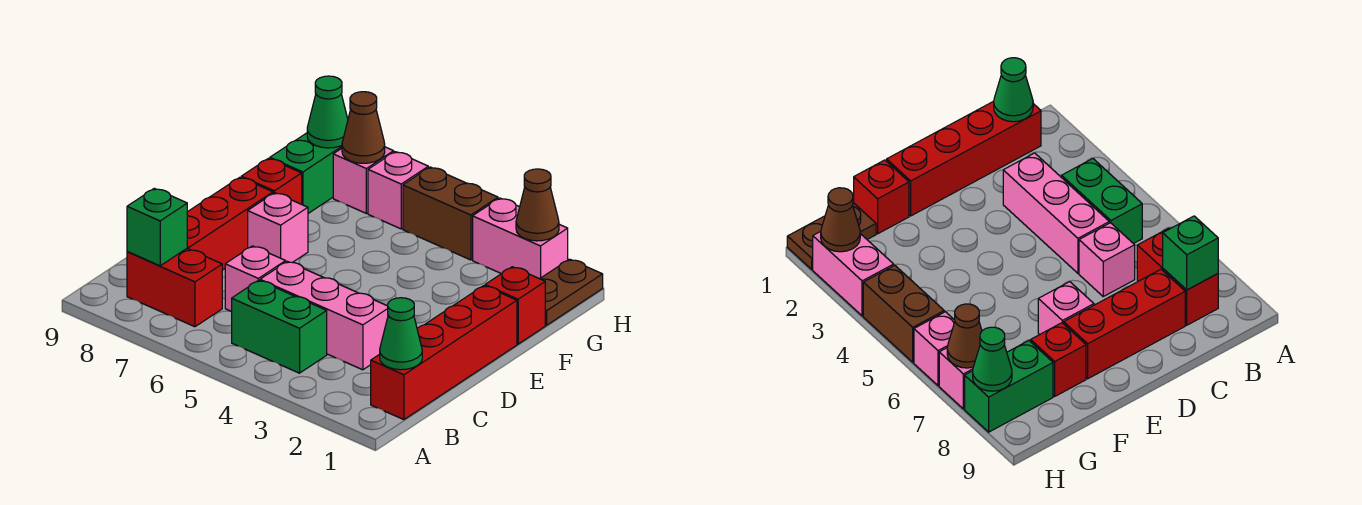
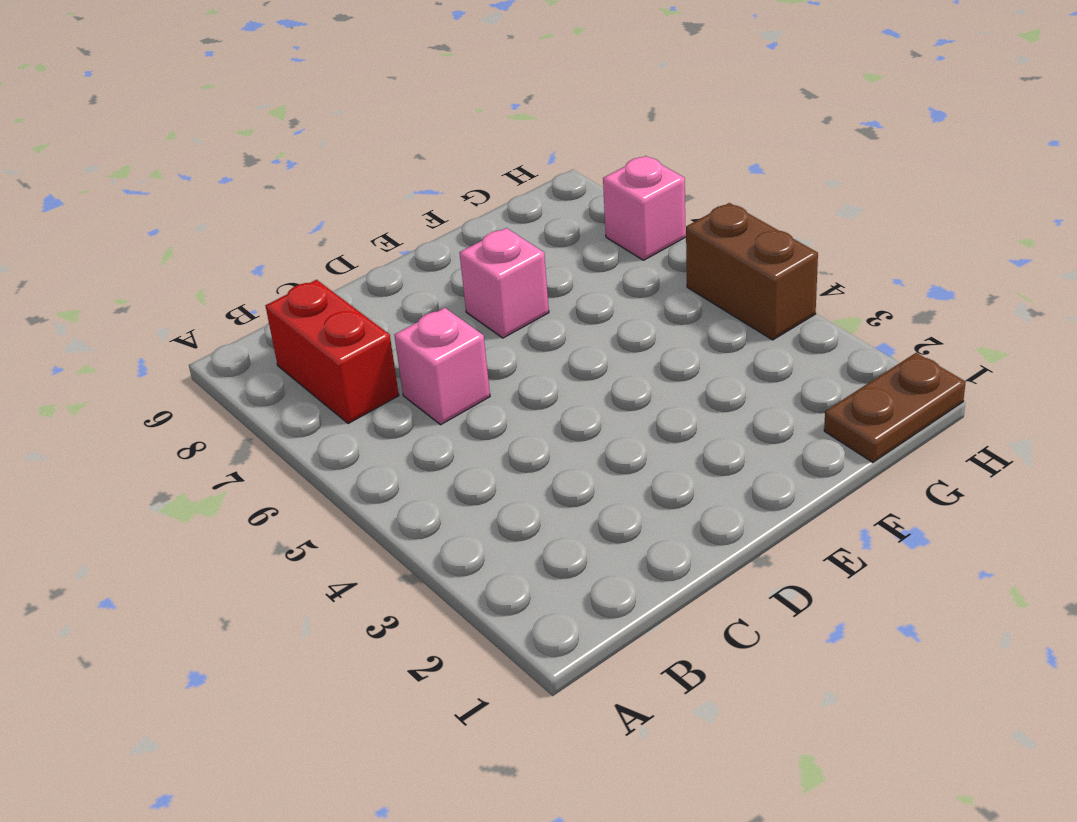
none -> red brick B1:E1 level 1
none -> green brick B4:B5 level 1
none -> pink brick C3:C5 level 1

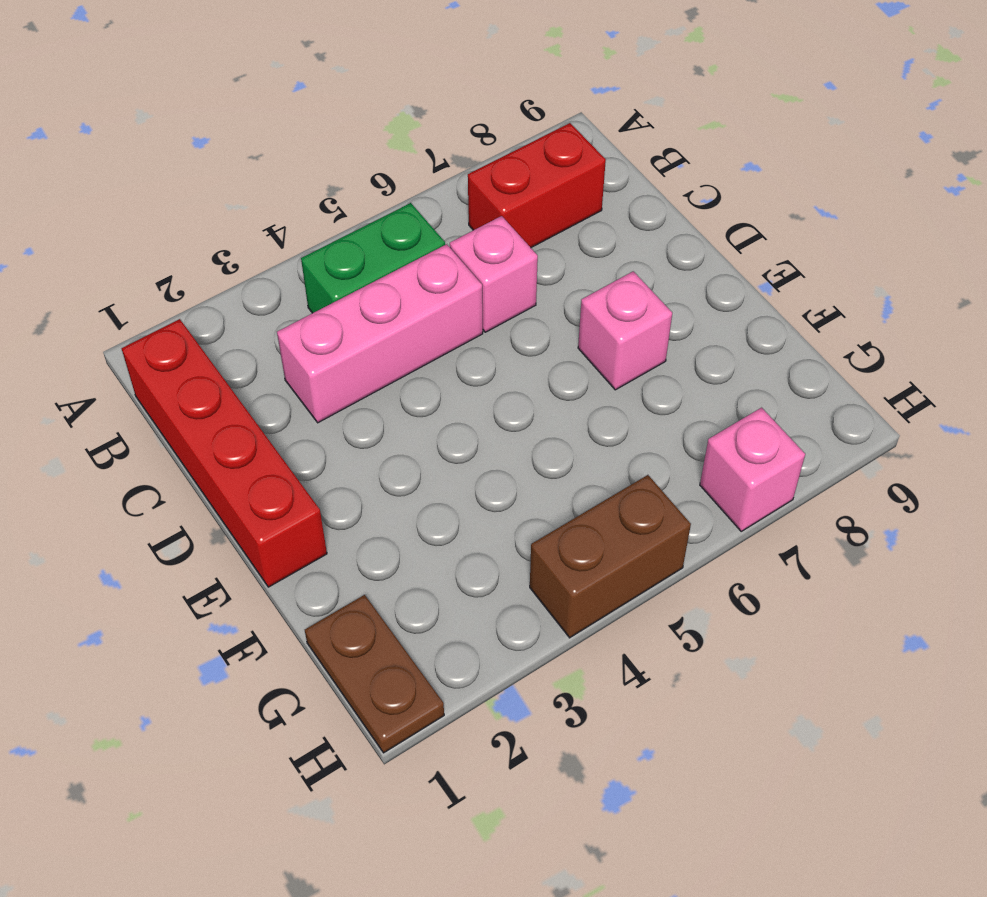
none -> red brick C8:E8 level 1
none -> red brick F1 level 1
none -> red brick F8 level 1

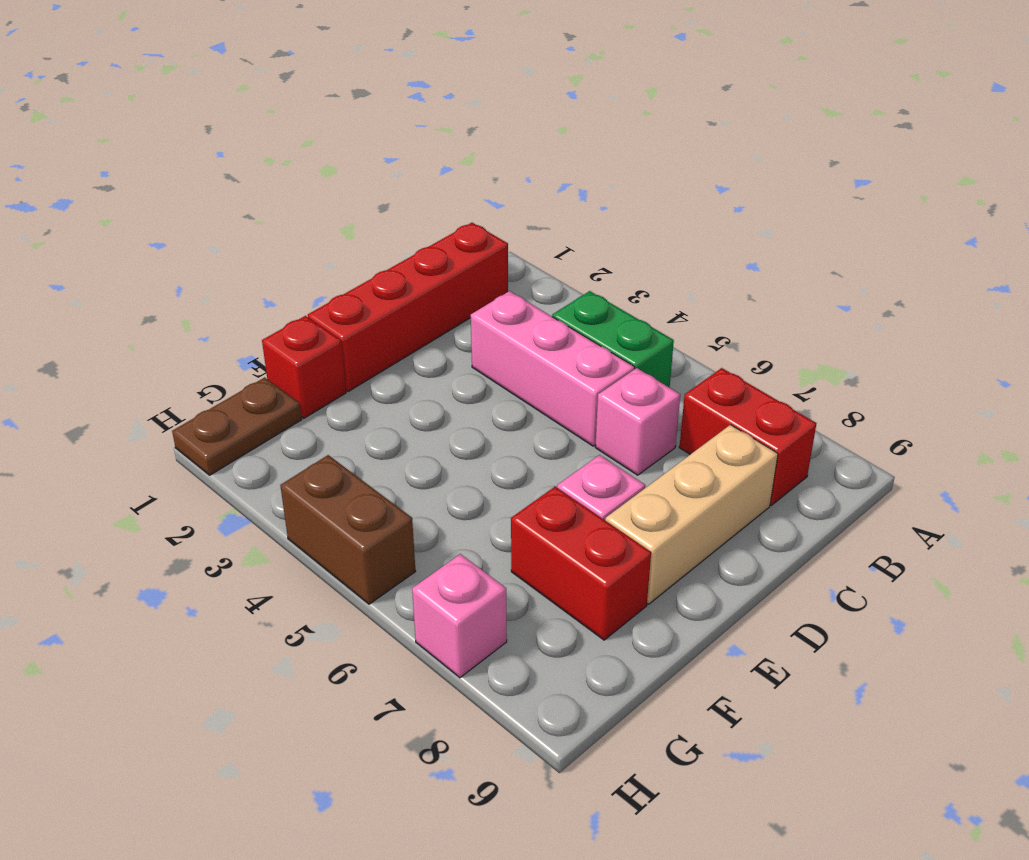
tan brick C8:E8 level 1 -> red brick C8:E8 level 1
red brick F7:F8 level 1 -> red brick F8 level 1
none -> green brick G8:H8 level 1
none -> pink brick H2:H3 level 1
none -> pink brick H6 level 1

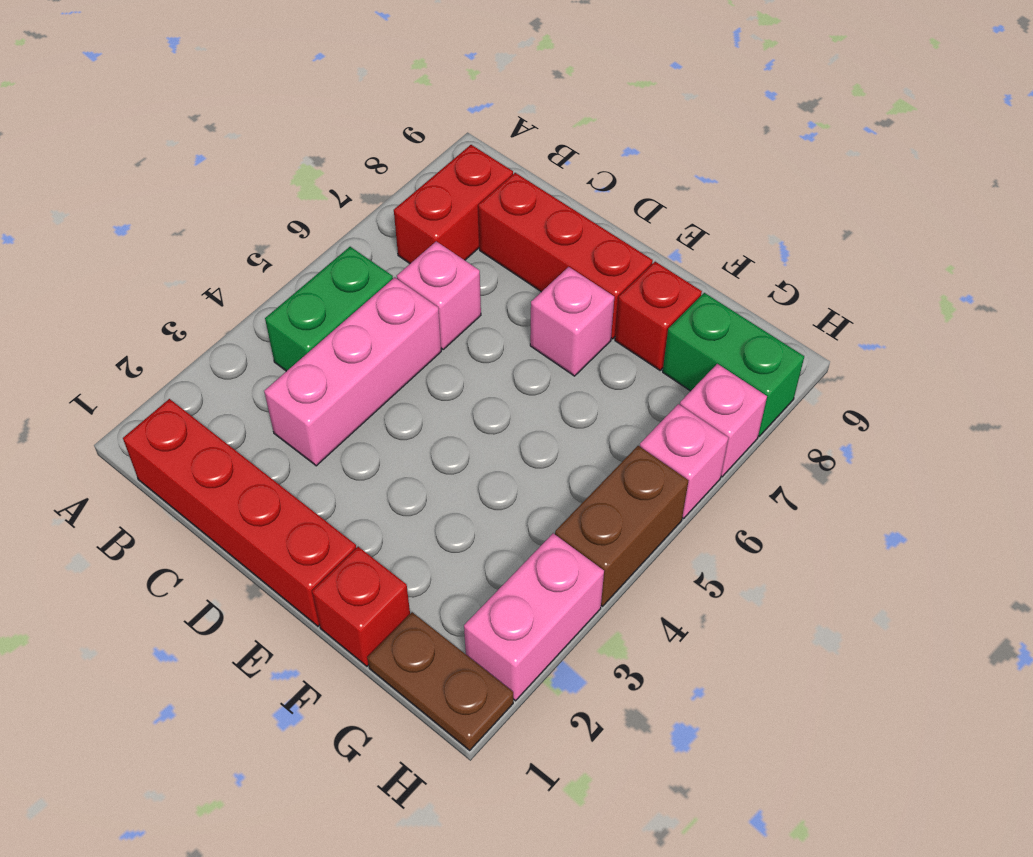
none -> green cone B1 level 2
none -> green brick B8 level 2
none -> brown cone H2 level 2

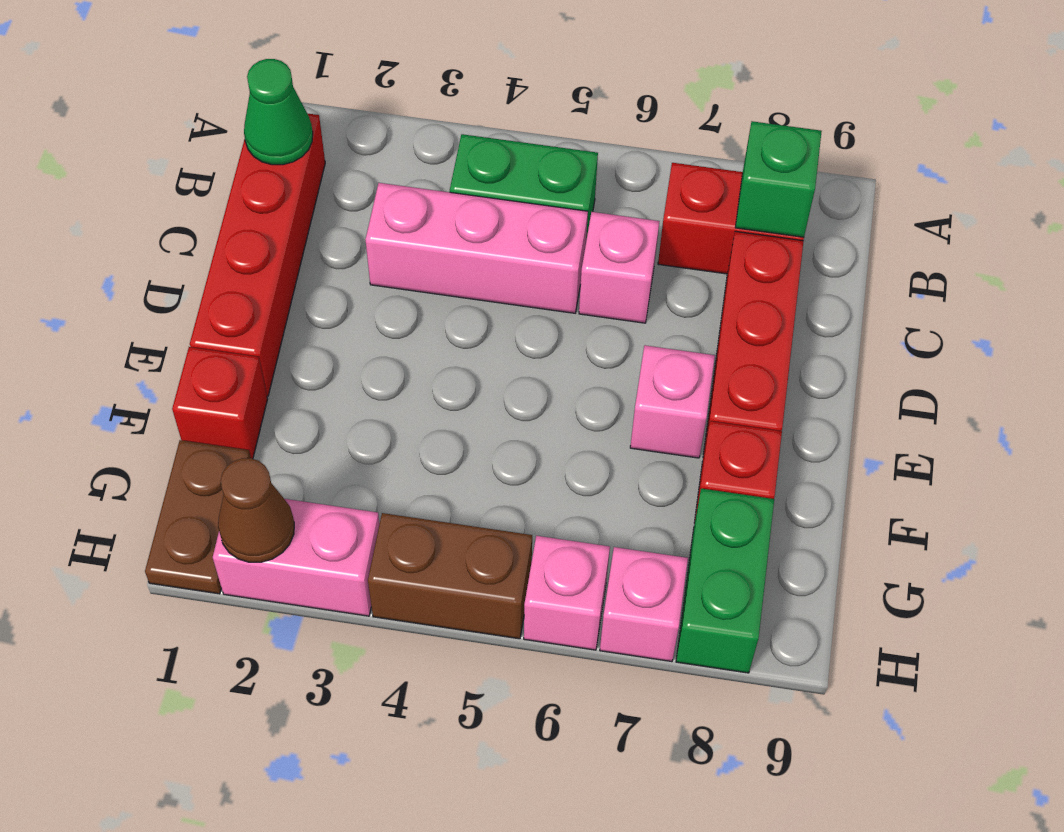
none -> brown cone H7 level 2
none -> green cone H8 level 2

